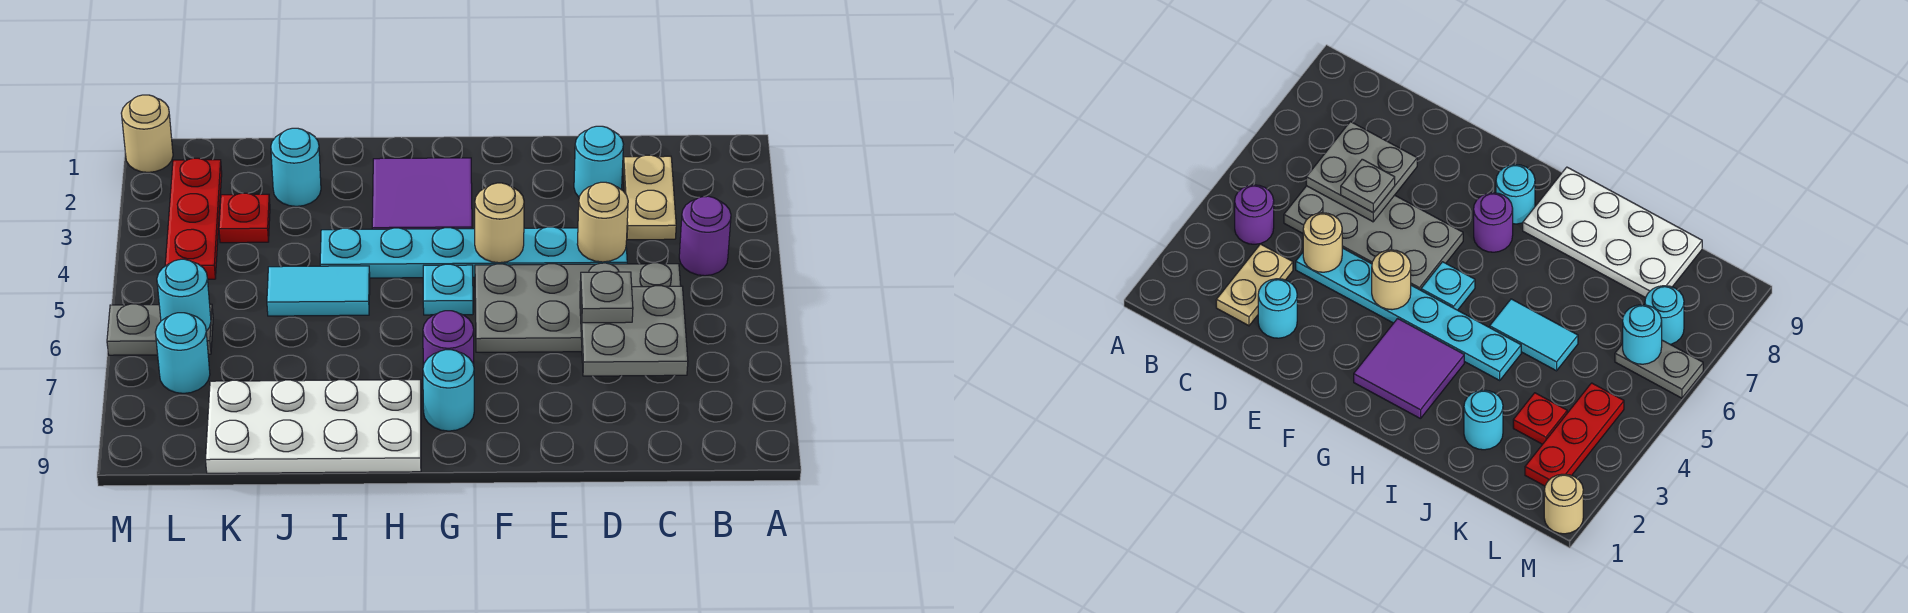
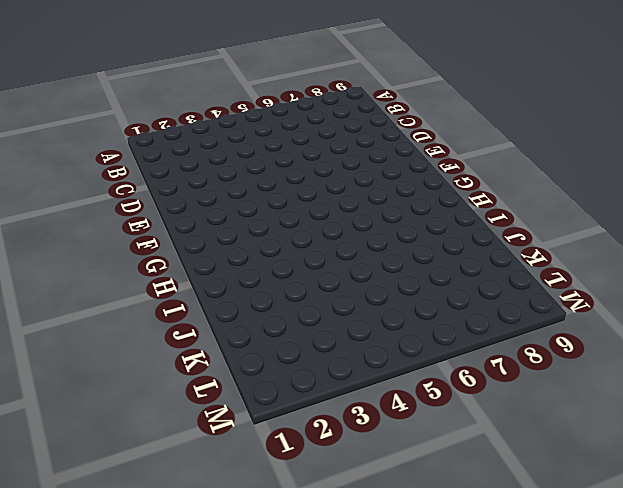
none -> purple round brick B4 level 1
none -> tan plate C2:C3 level 1
none -> grey plate C5:F6 level 1

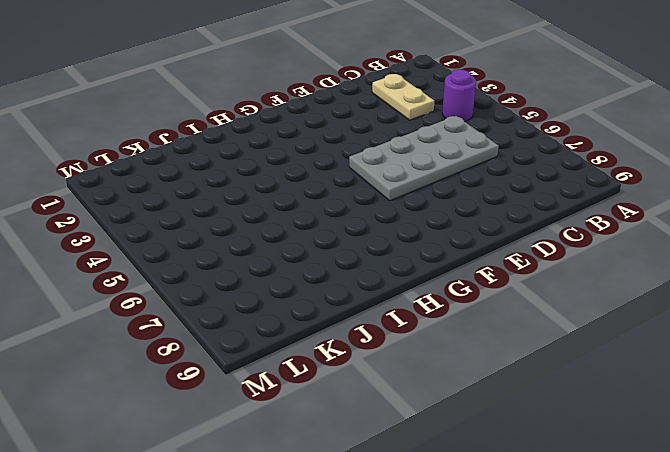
none -> cyan round brick D2 level 1
none -> cyan plate D4:I4 level 1
none -> purple tile G2:H3 level 1

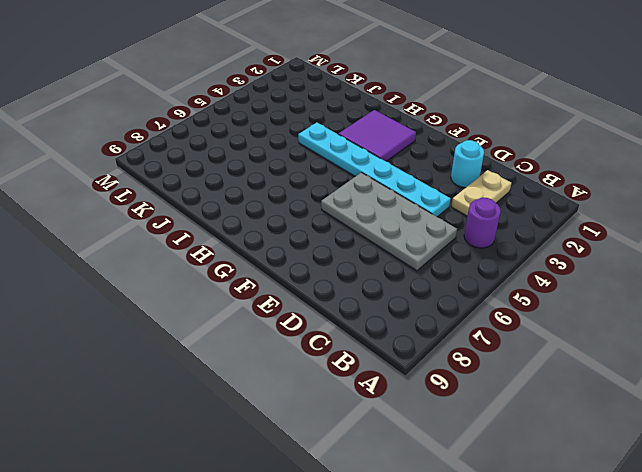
none -> cyan plate G5 level 1
none -> purple round brick G7 level 1
none -> cyan round brick G8 level 1

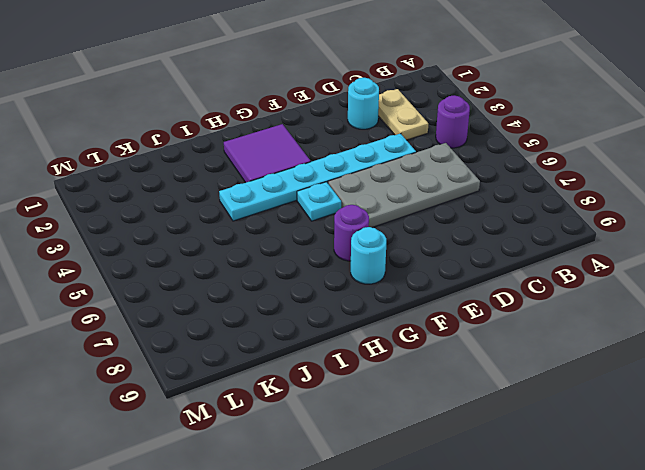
none -> white plate H8:K9 level 1
none -> cyan tile I5:J5 level 1
none -> cyan round brick J2 level 1

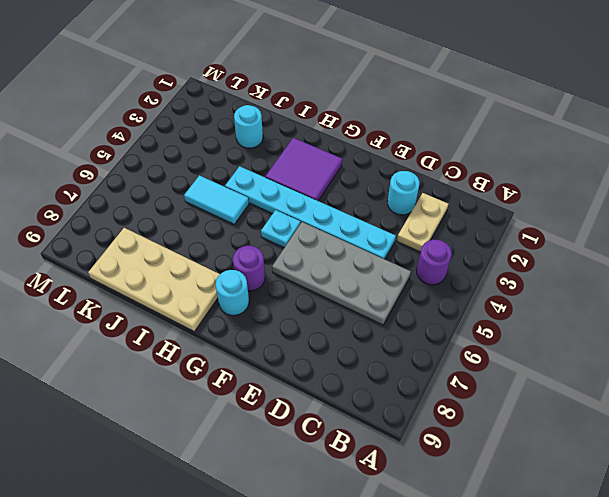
tan plate H8:K9 level 1 -> white plate H8:K9 level 1
none -> red plate K3 level 1
none -> red plate L2:L4 level 1
none -> grey plate L6:M6 level 1

